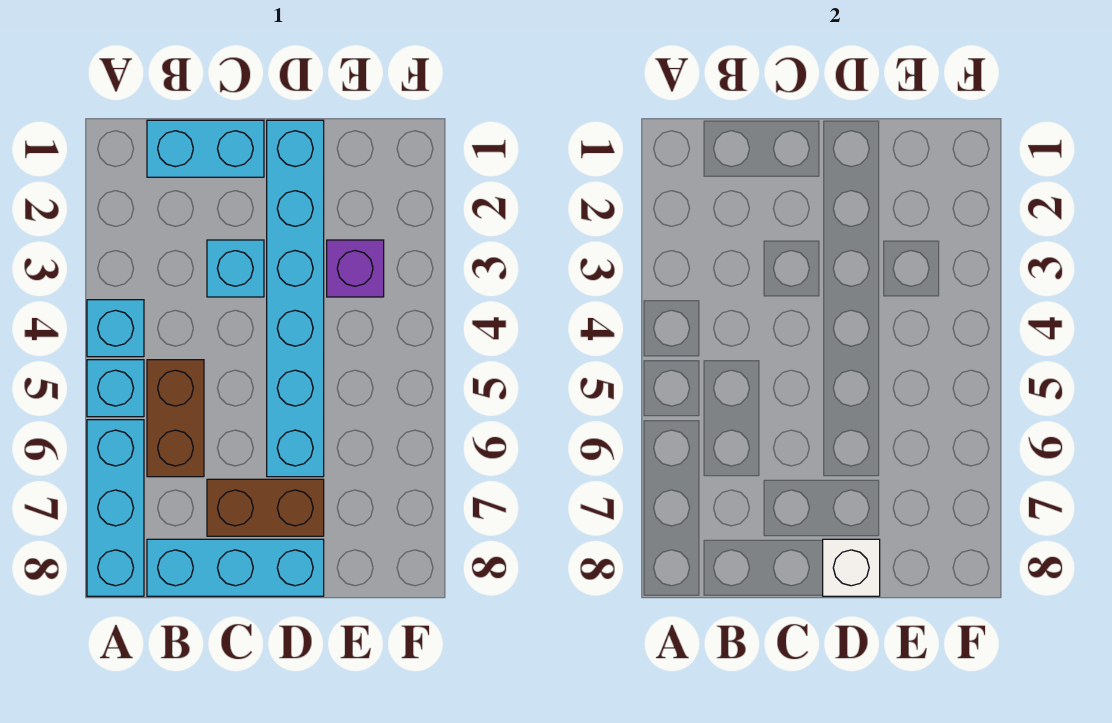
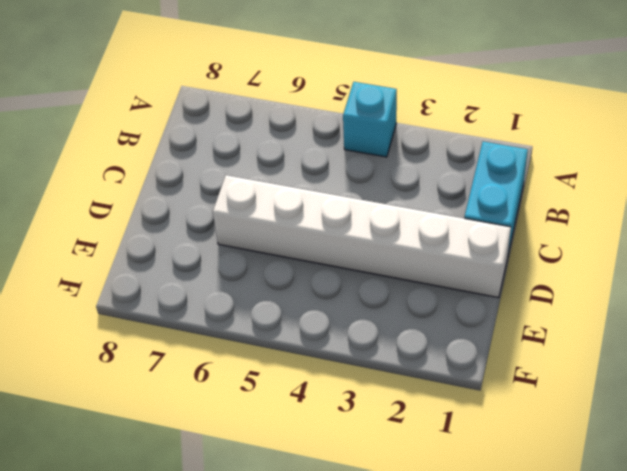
white brick D1:D6 level 1 -> cyan brick D1:D6 level 1
none -> cyan brick A5 level 1
none -> cyan brick A6:A8 level 1

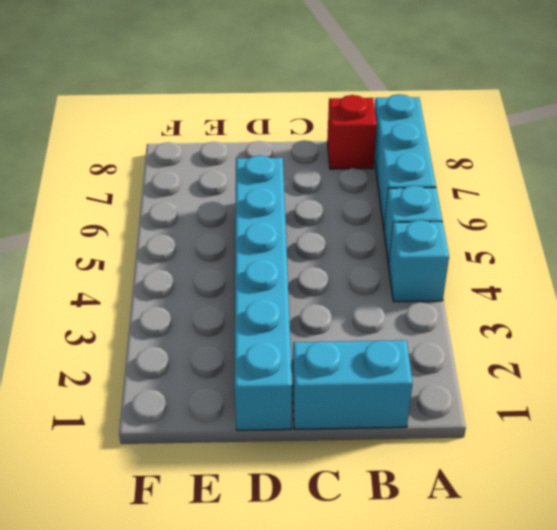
red brick B8 level 1 -> cyan brick B8:D8 level 1
none -> brown brick B5:B6 level 1
none -> cyan brick C3 level 1

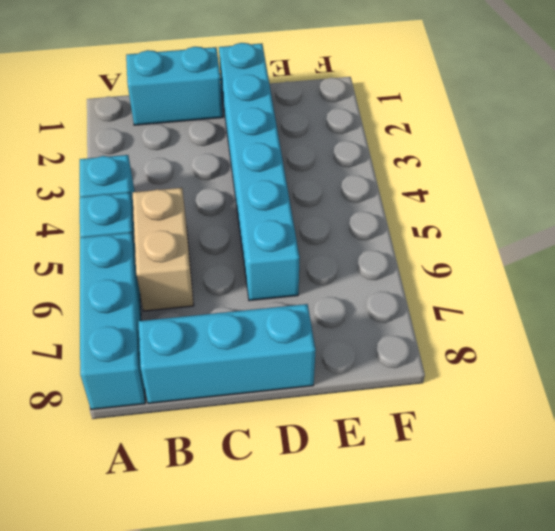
tan brick B5:B6 level 1 -> brown brick B5:B6 level 1
none -> cyan brick C3 level 1
none -> brown brick C7:D7 level 1

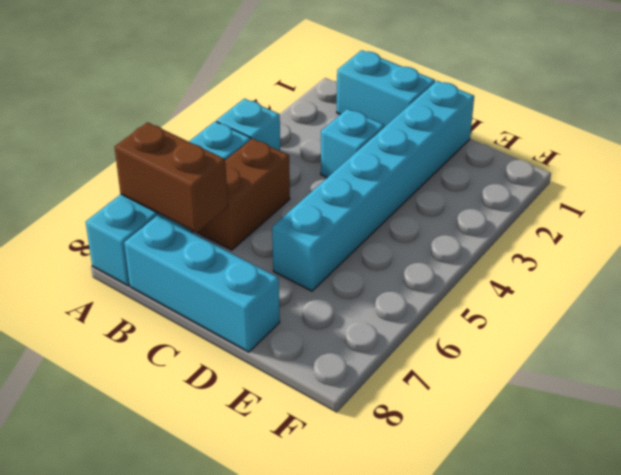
brown brick A7:B7 level 2 -> brown brick C7:D7 level 1
none -> purple brick E3 level 1
none -> white brick D8 level 2

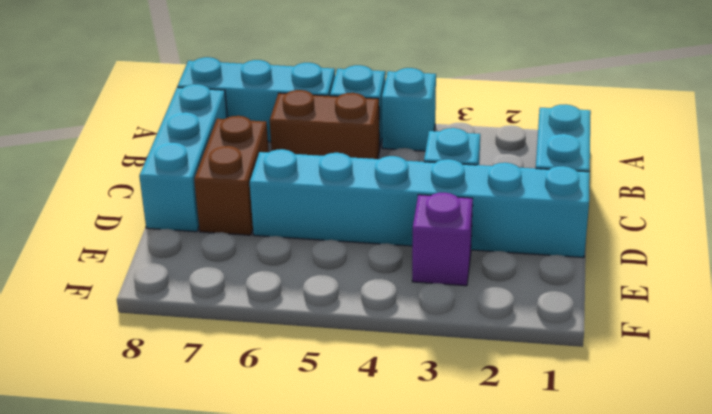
none -> white brick D8 level 2

